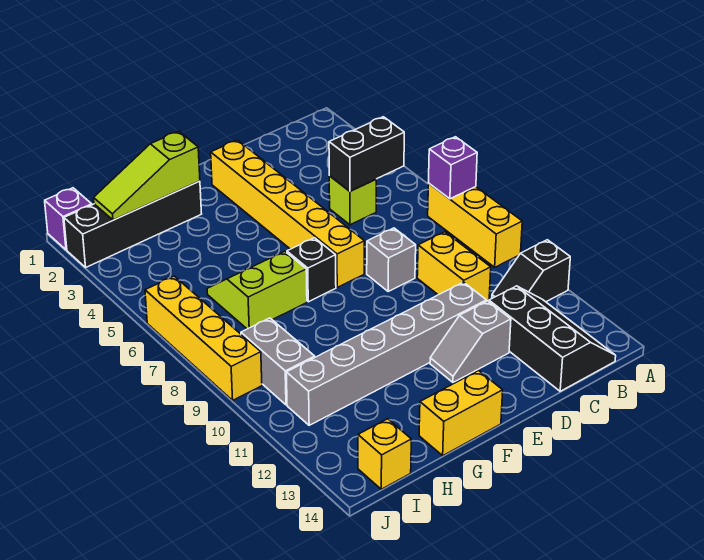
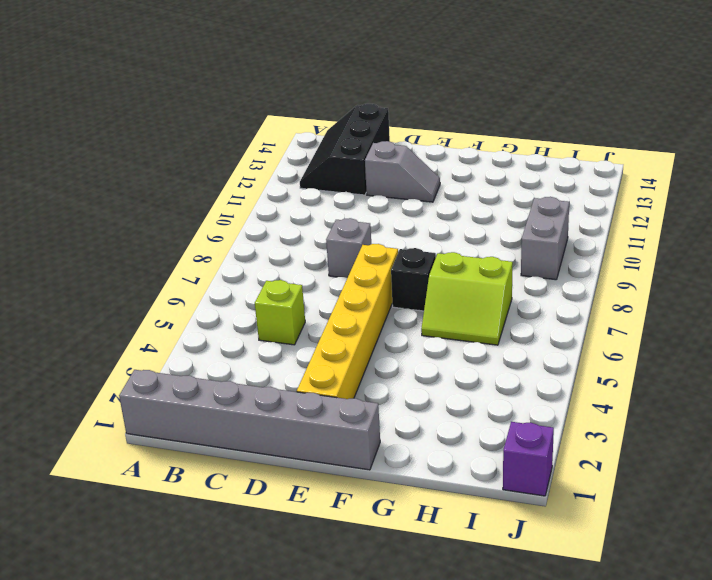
grey brick A1:F1 level 1 -> grey brick D11:I11 level 1
none -> yellow brick A7:A9 level 1
none -> black slope A11:B11 level 1 top A
none -> yellow brick C9:C10 level 1

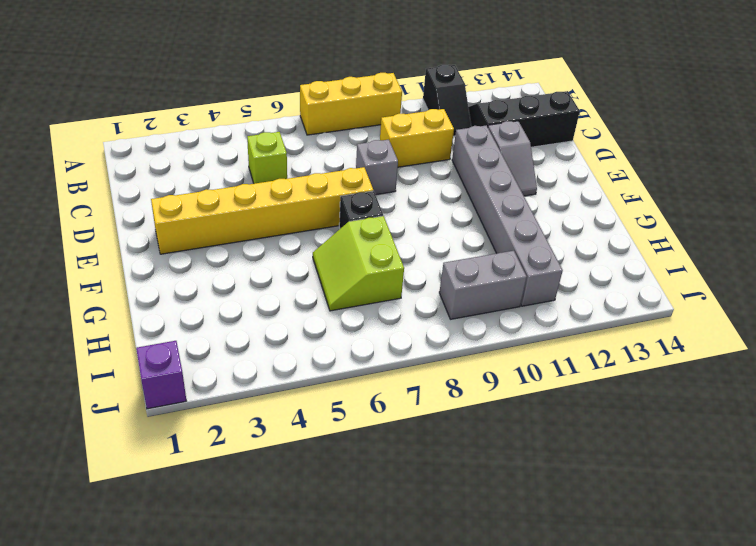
none -> yellow brick F14:G14 level 1
none -> black brick G2:J2 level 1
none -> yellow brick I14 level 1

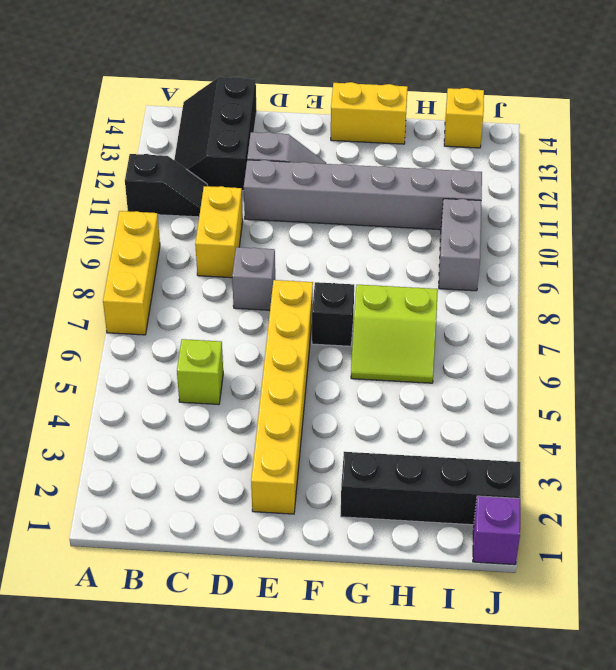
none -> yellow brick J6:J9 level 1
none -> purple brick A7 level 2
none -> black brick B5:C5 level 2

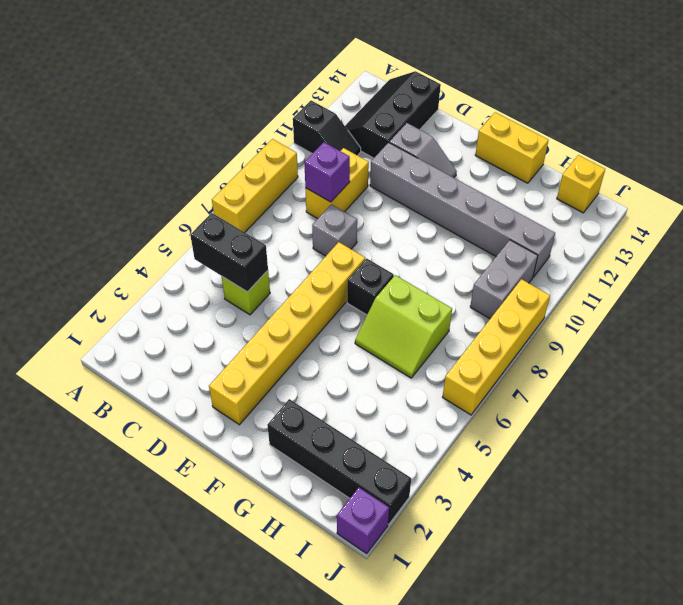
purple brick C9 level 2 -> purple brick A7 level 2
none -> lime slope G2:I2 level 2 top G

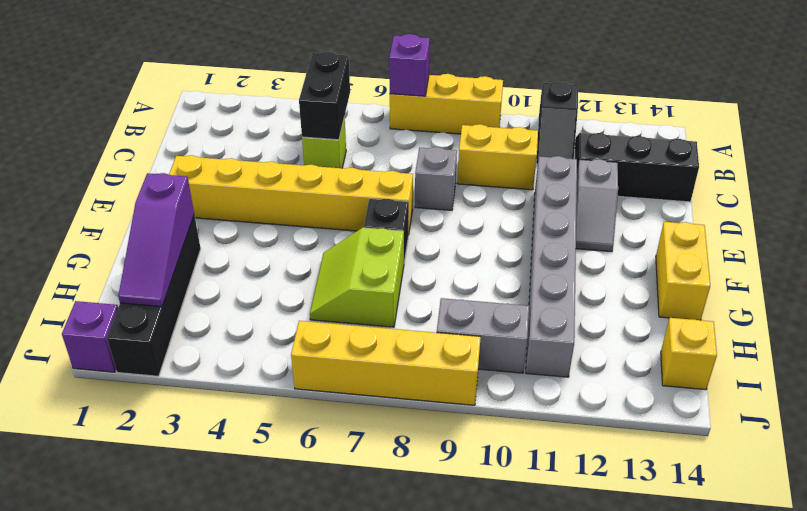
purple slope G2:I2 level 2 top G -> lime slope G2:I2 level 2 top G

